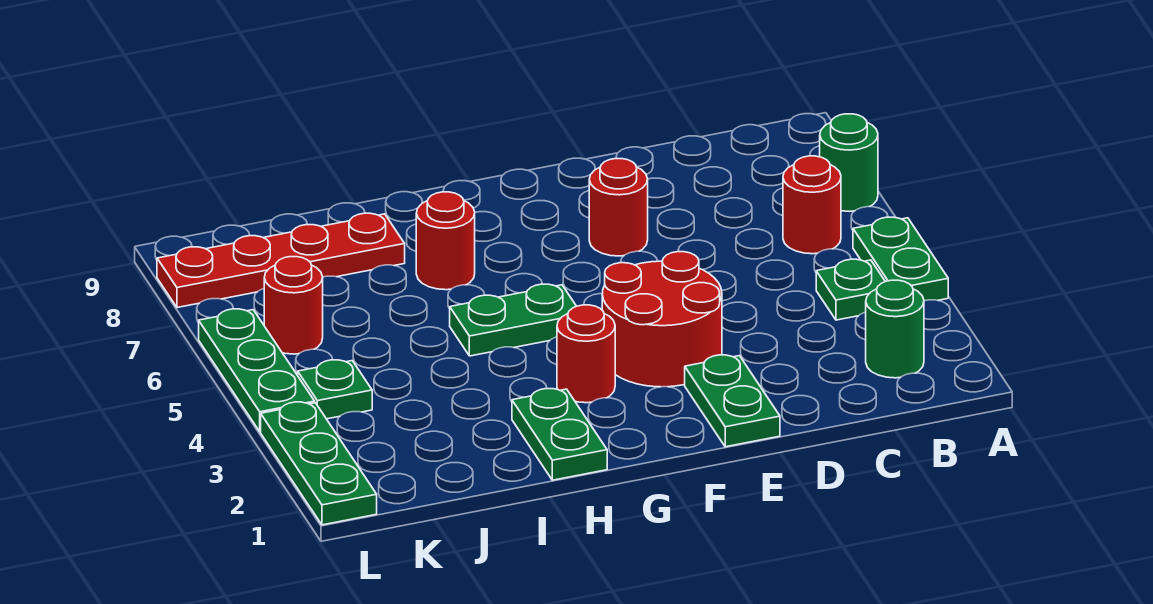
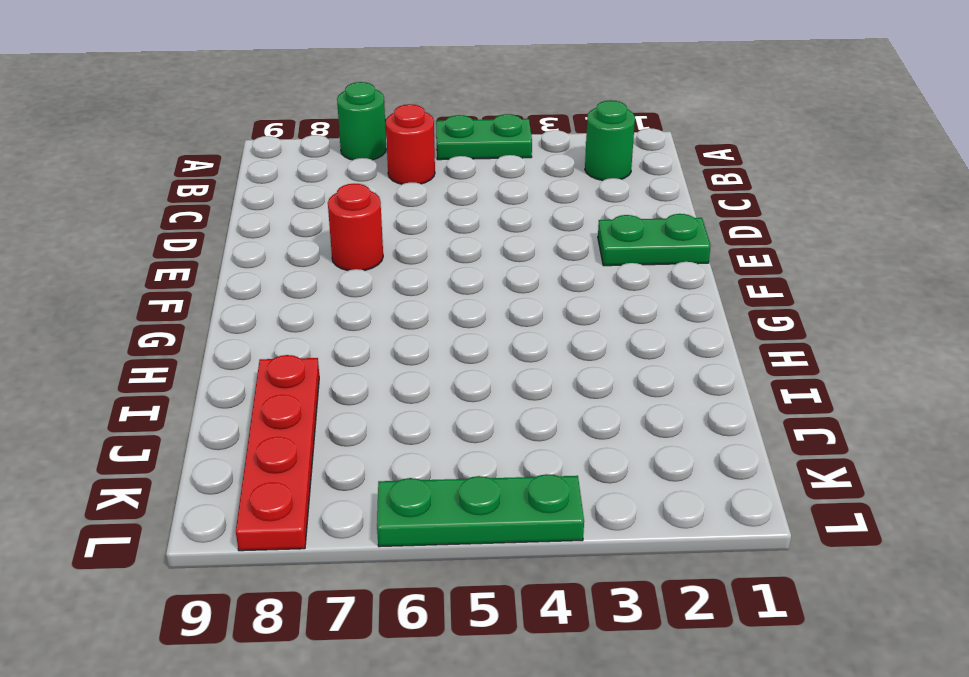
none -> green plate B4 level 1
none -> red round brick E3:F4 level 1
none -> red round brick G3 level 1

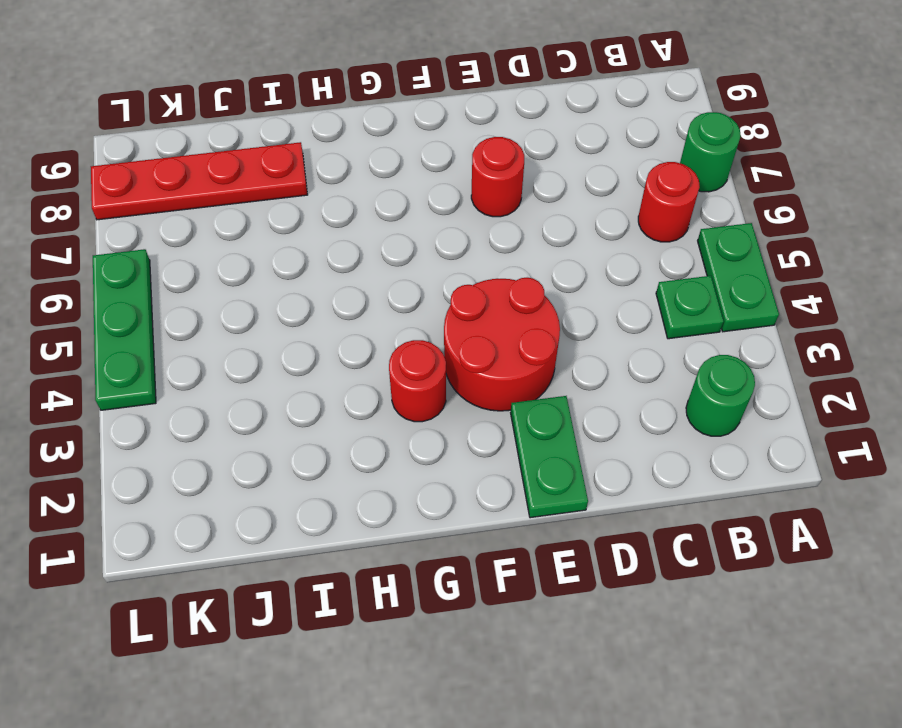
none -> green plate G5:H5 level 1
none -> green plate H1:H2 level 1
none -> red round brick H7 level 1

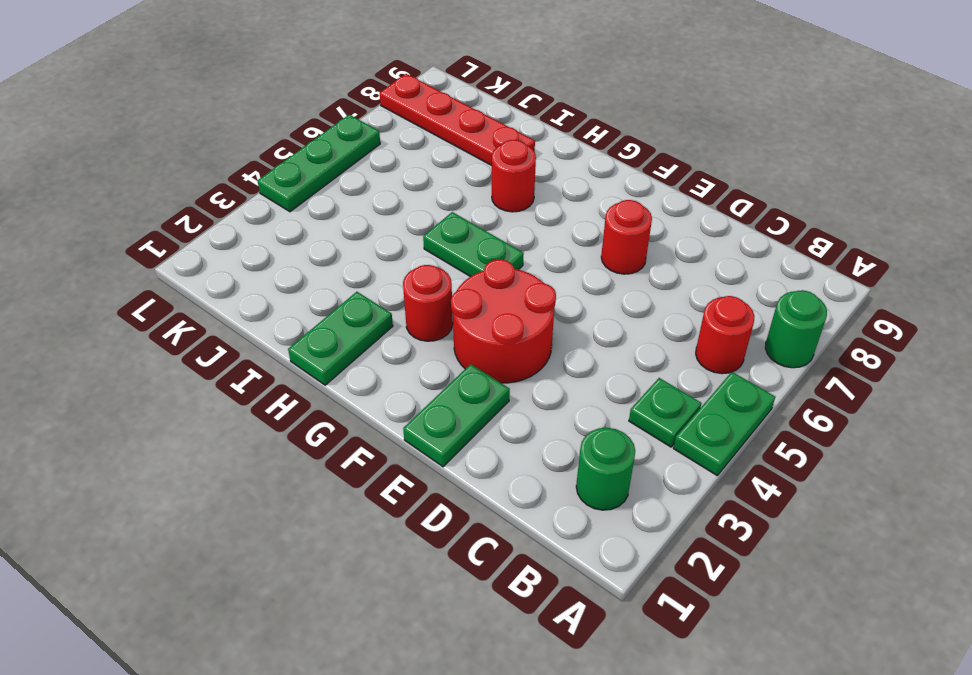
none -> green plate K4 level 1
none -> red round brick K6 level 1
none -> green plate L1:L3 level 1

